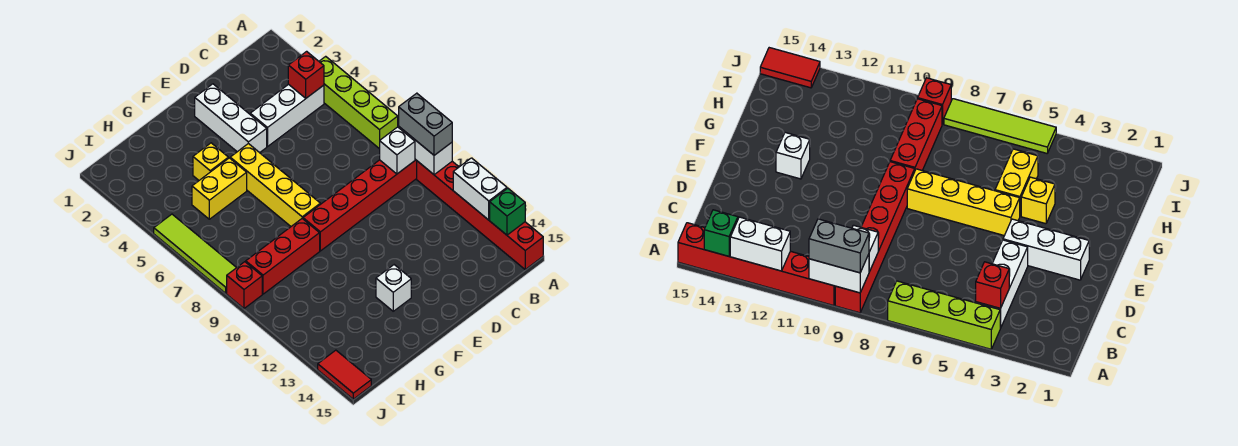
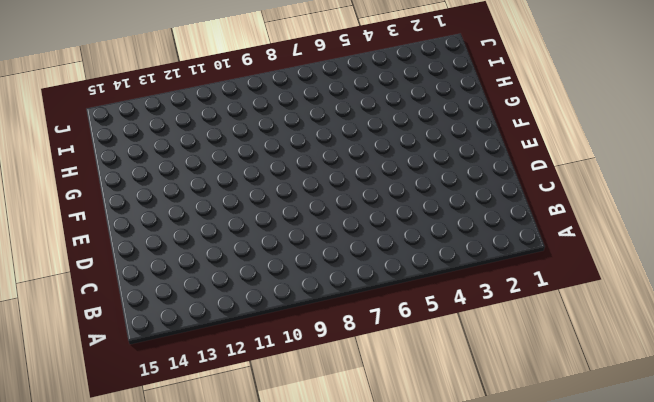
none -> lime brick A4:A7 level 1
none -> red brick A9:F9 level 1
none -> red brick A10:A15 level 1

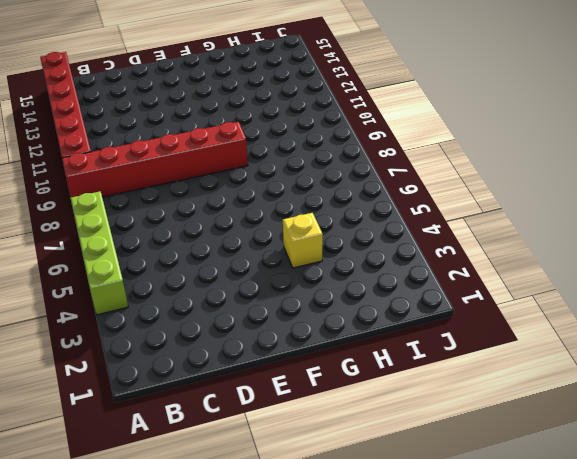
none -> white brick B4:D4 level 1
none -> white brick E2:E4 level 1
none -> yellow brick F5:F8 level 1

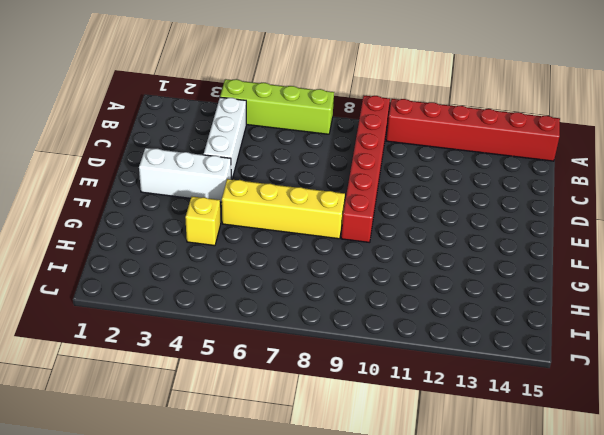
none -> white brick F13 level 1
none -> yellow brick G5:H5 level 1
none -> red brick G9:I9 level 1

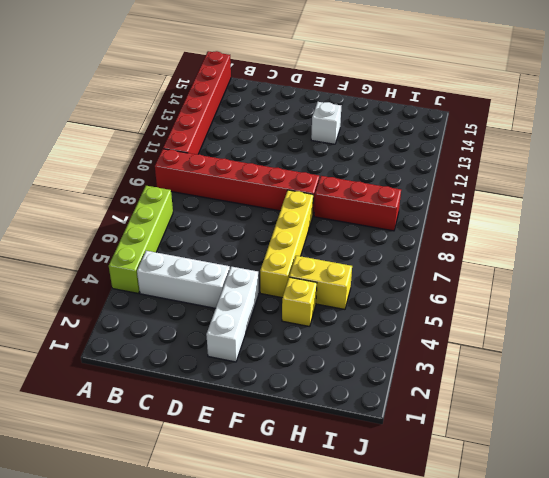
none -> lime tile J5:J8 level 1
none -> red brick J9 level 1
none -> red tile J14:J15 level 1

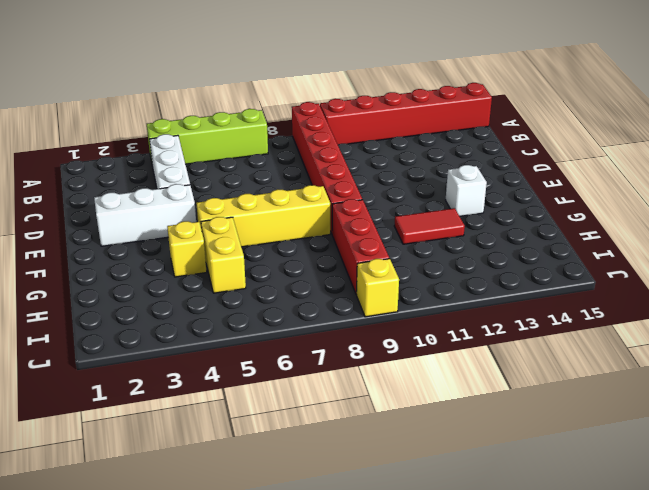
red tile G11:G12 level 1 -> red tile J14:J15 level 1
yellow brick J9 level 1 -> red brick J9 level 1
none -> lime tile J5:J8 level 1
none -> white brick A9:A10 level 2
none -> white brick A12:A13 level 2

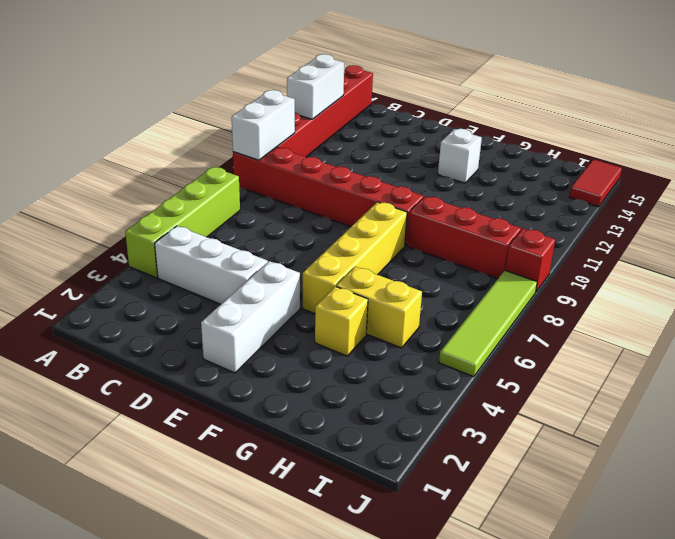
none -> green brick A14 level 2
none -> red brick B4 level 2
none -> white brick B9 level 2

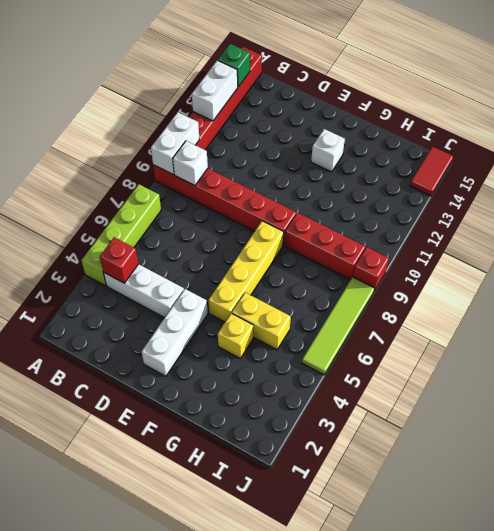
none -> grey brick A9:A10 level 3

